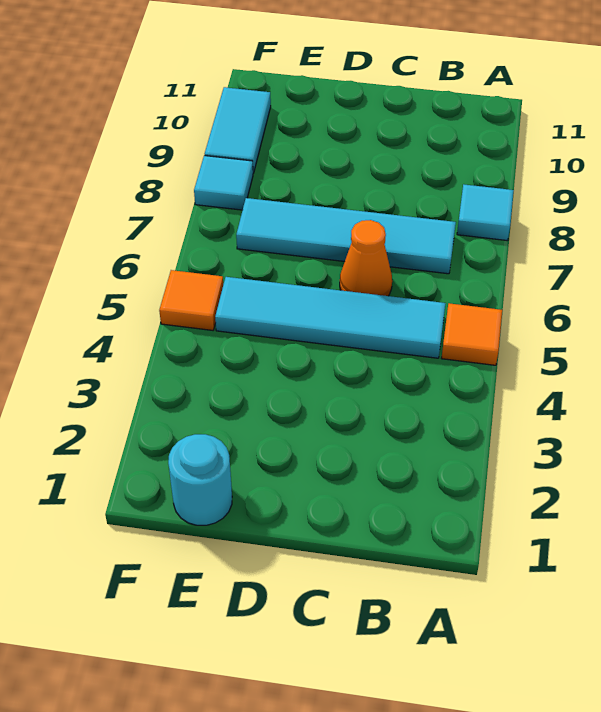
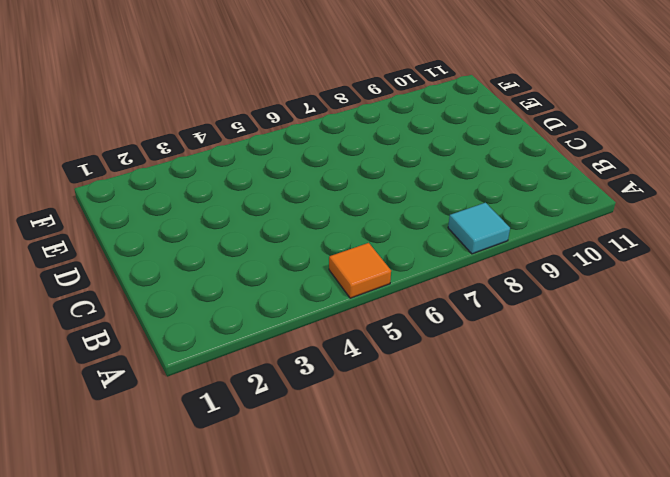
none -> cyan tile B5:E5 level 1
none -> cyan tile B7:E7 level 1

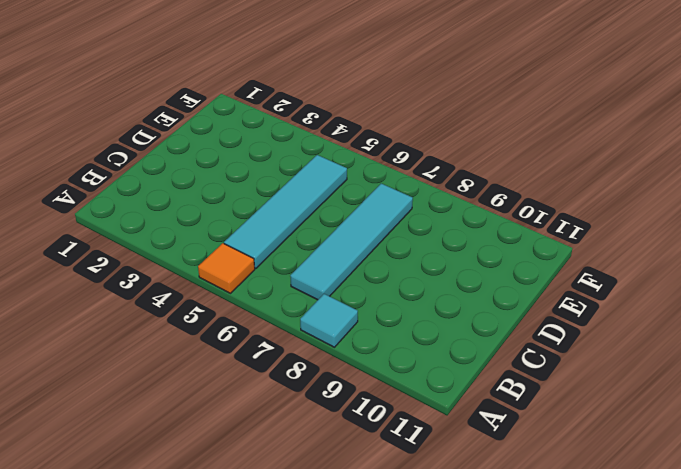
none -> orange cone C6 level 1
none -> cyan round brick E1 level 1

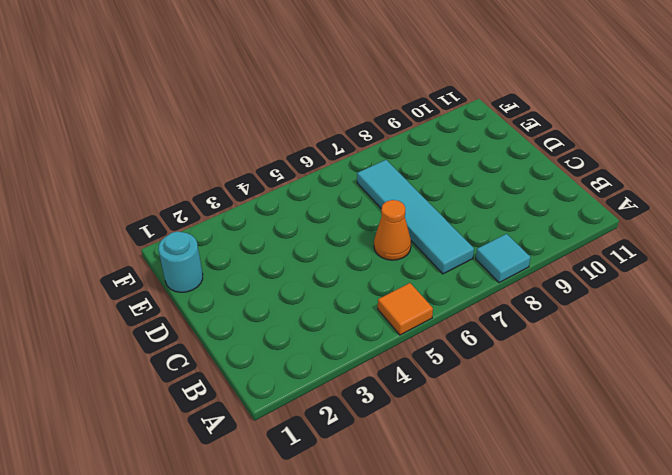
none -> cyan tile B5:E5 level 1
none -> orange tile F5 level 1

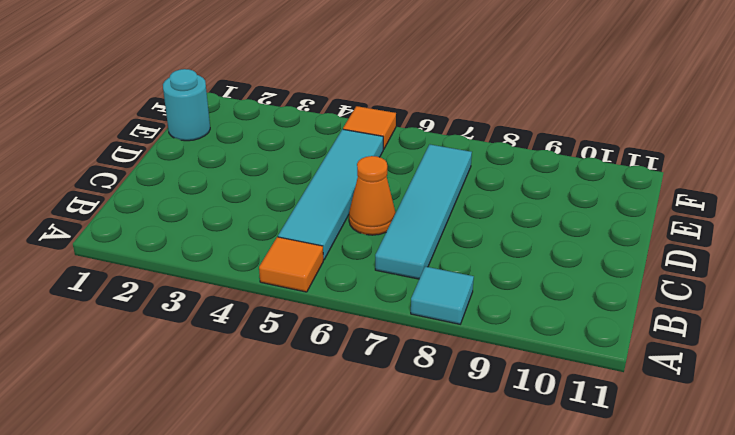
none -> cyan tile F8 level 1
none -> cyan tile F9:F10 level 1

